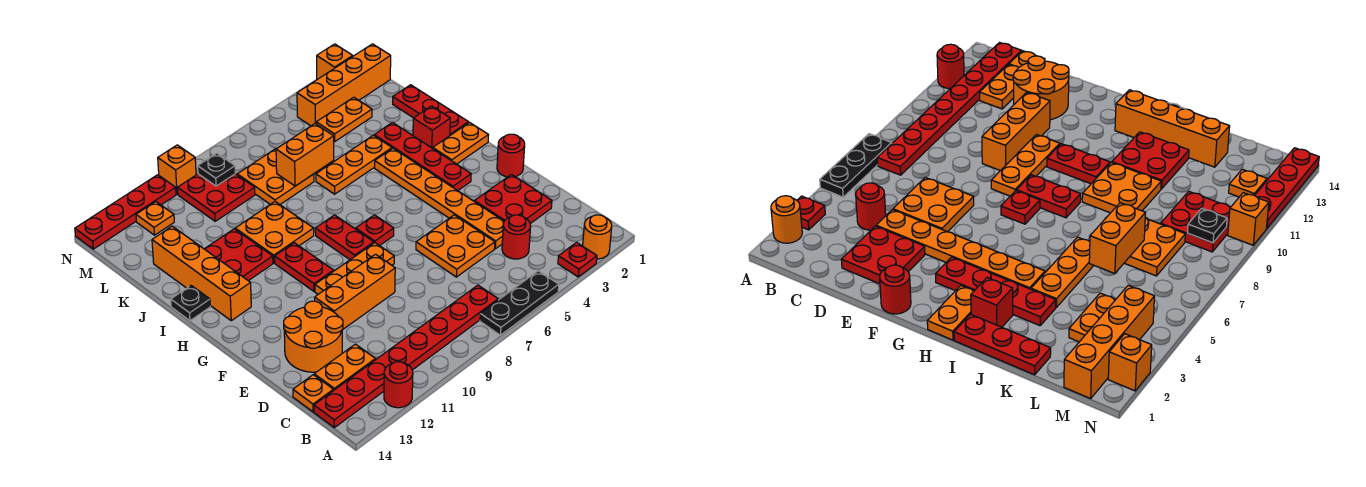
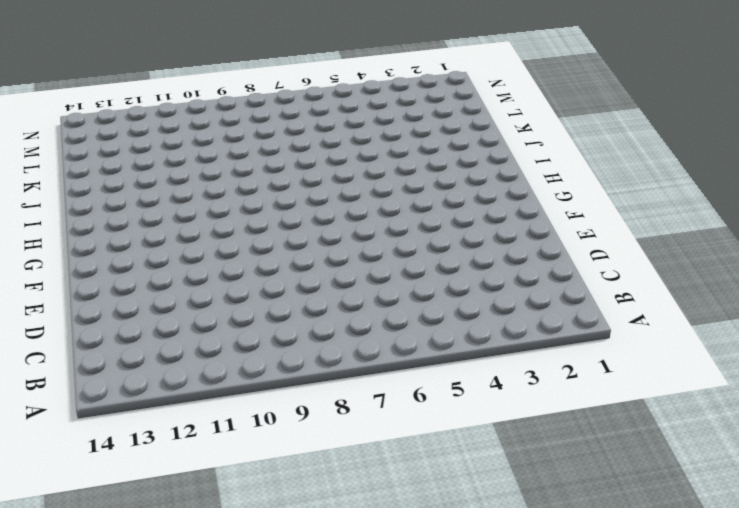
none -> orange round brick A2 level 1
none -> red plate A3 level 1
none -> black plate A5:A7 level 1
none -> red round brick A12 level 1

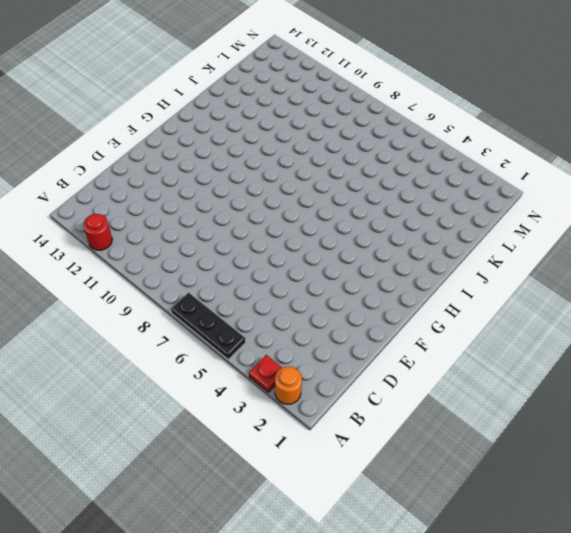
none -> red plate B7:B14 level 1
none -> red round brick C4 level 1
none -> orange plate C12:C13 level 1
none -> orange plate C14 level 1

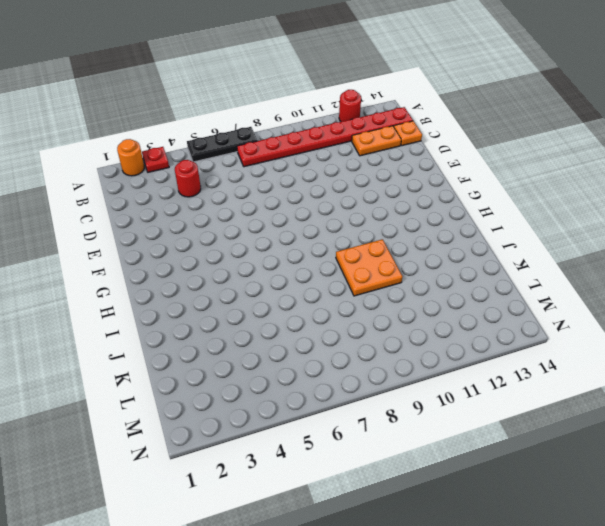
none -> red plate D2:E3 level 1
none -> orange plate D4:I4 level 1
none -> orange plate D5:E6 level 1
none -> orange round brick D12:E13 level 1

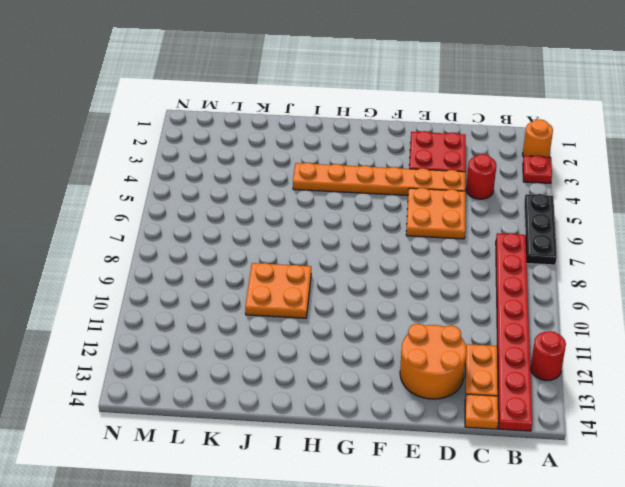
none -> orange brick E9:E11 level 1
none -> red round brick F1 level 1
none -> orange plate F8:F10 level 1
none -> red plate G3:J3 level 1

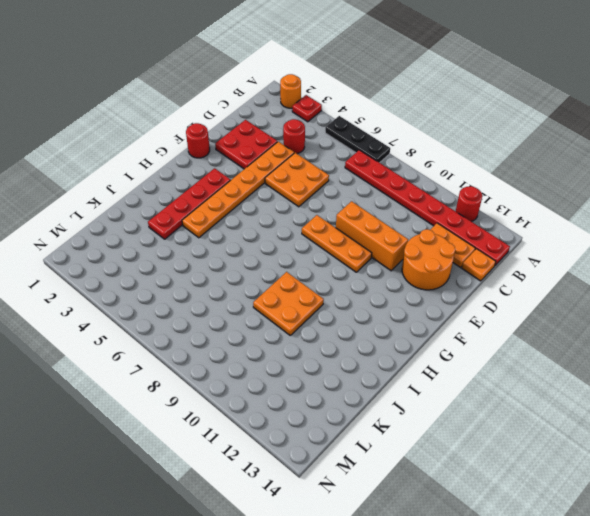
none -> red plate G7 level 1
none -> red plate G8:H8 level 1
none -> red plate G10:H10 level 1
none -> orange plate H1:H2 level 1

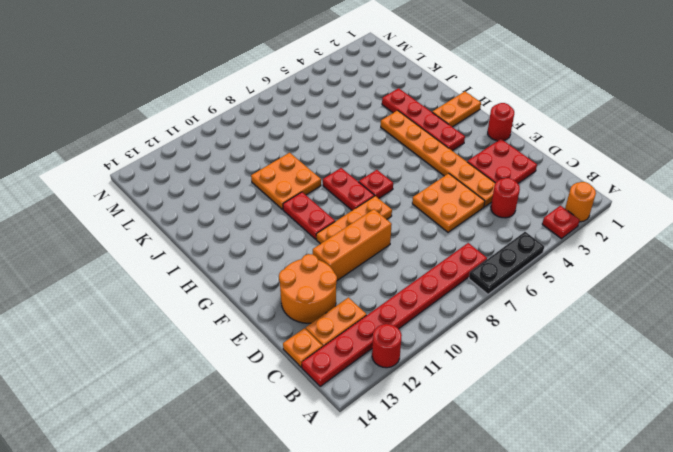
none -> orange brick H13:K13 level 1
none -> red plate I1:K1 level 1
none -> red brick I2 level 1
none -> red plate I11:J12 level 1

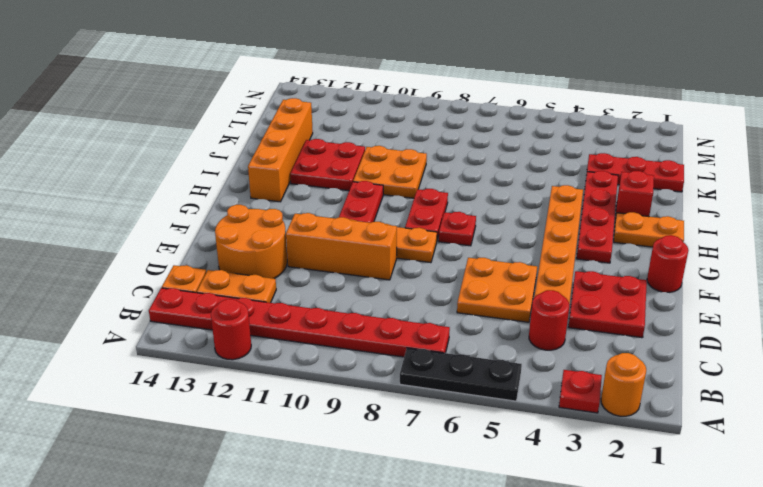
red plate K1:K3 level 1 -> red plate I1:K1 level 1
none -> black plate I14 level 1
none -> orange plate J4:J6 level 1
none -> orange plate K7:L8 level 1
none -> orange plate L3:L4 level 1

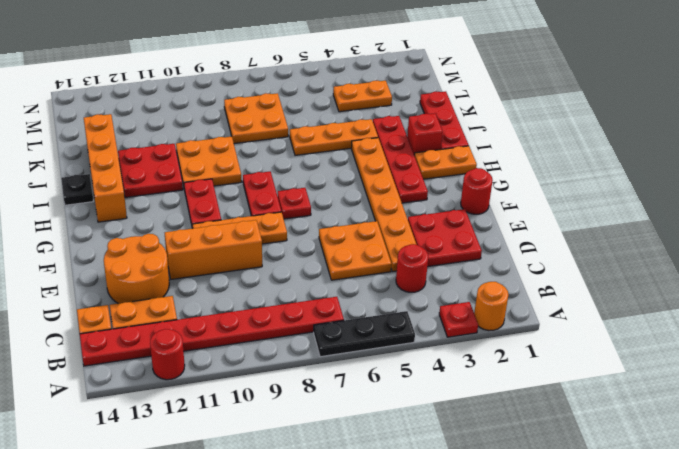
none -> red plate L9:M10 level 1
none -> orange brick M1:M4 level 1
none -> orange plate M12 level 1
none -> orange brick N2 level 1

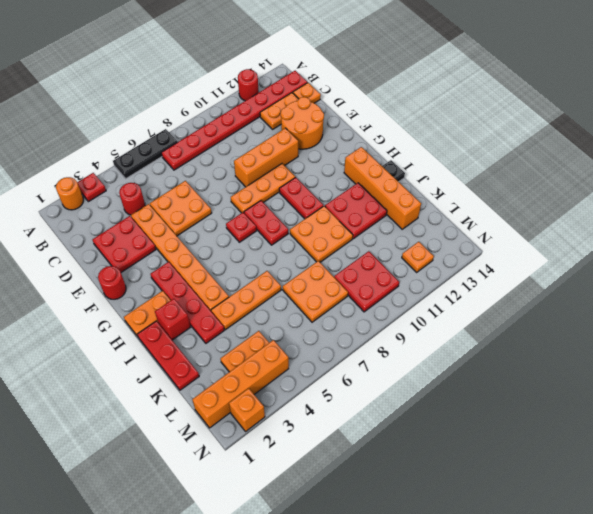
none -> orange brick N10 level 1
none -> red plate N11:N14 level 1
none -> orange brick K6:K7 level 2
none -> black plate M9 level 2

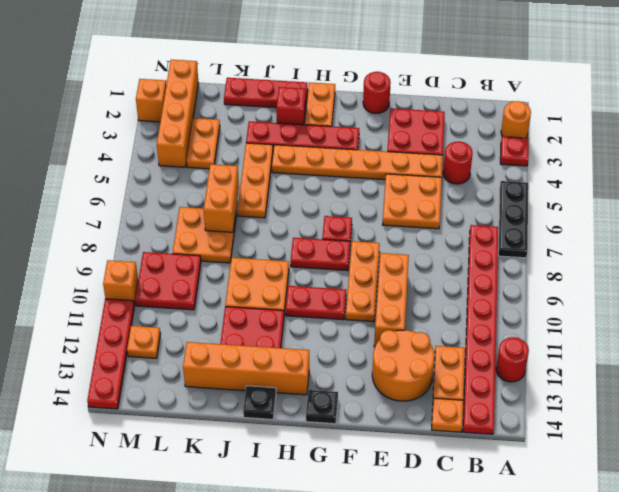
black plate G14 level 1 -> black plate M9 level 2

